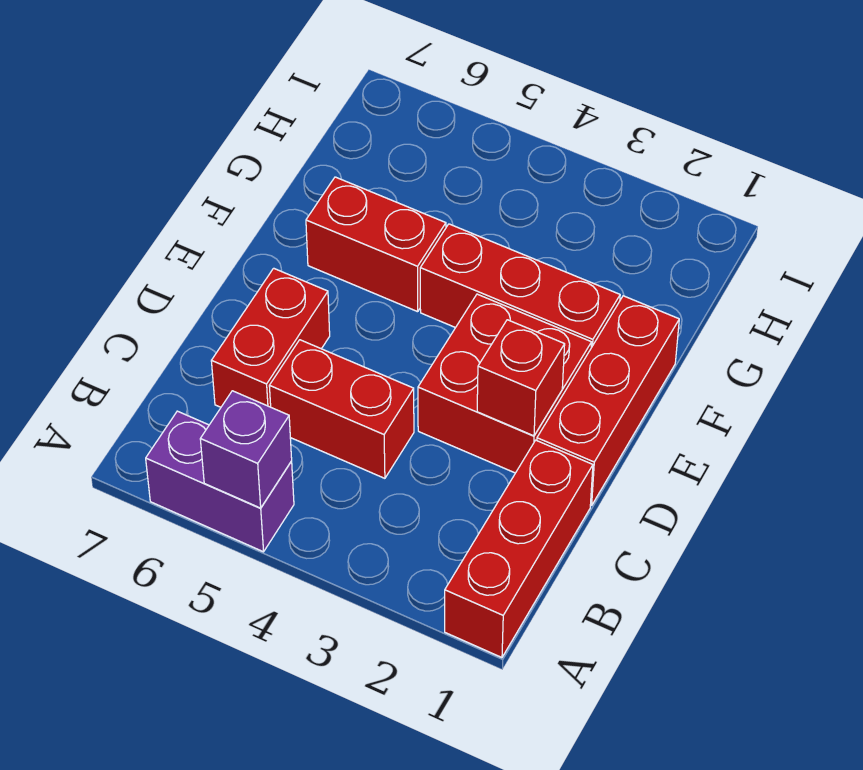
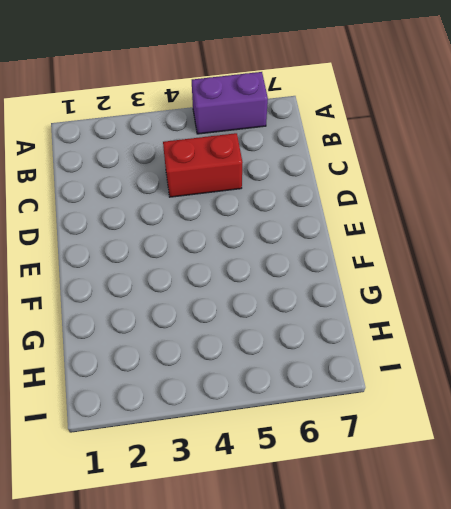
none -> red brick A1:C1 level 1
none -> red brick C6:D6 level 1

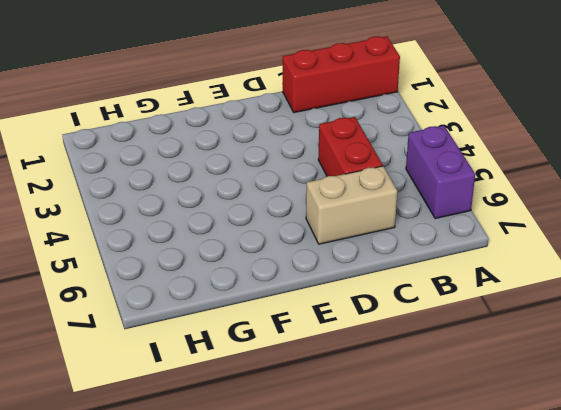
tan brick C6:D6 level 1 -> red brick C6:D6 level 1
none -> red brick D1:F1 level 1
none -> red brick D2:E3 level 1

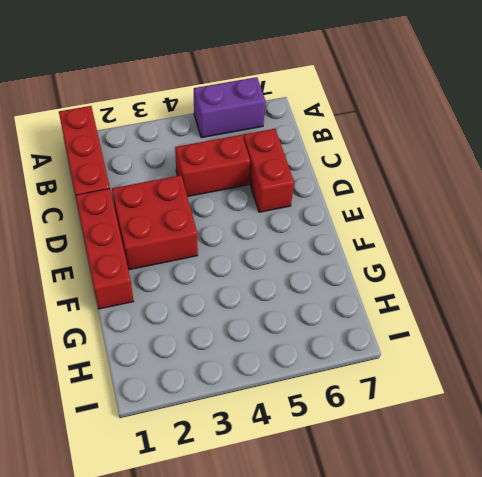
none -> red brick F2:F4 level 1
none -> red brick F5:F6 level 1

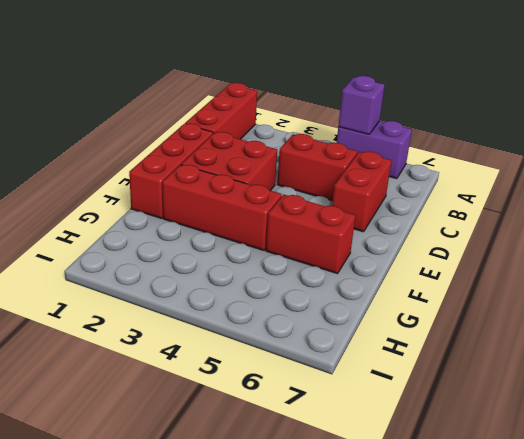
none -> red brick D2 level 2

